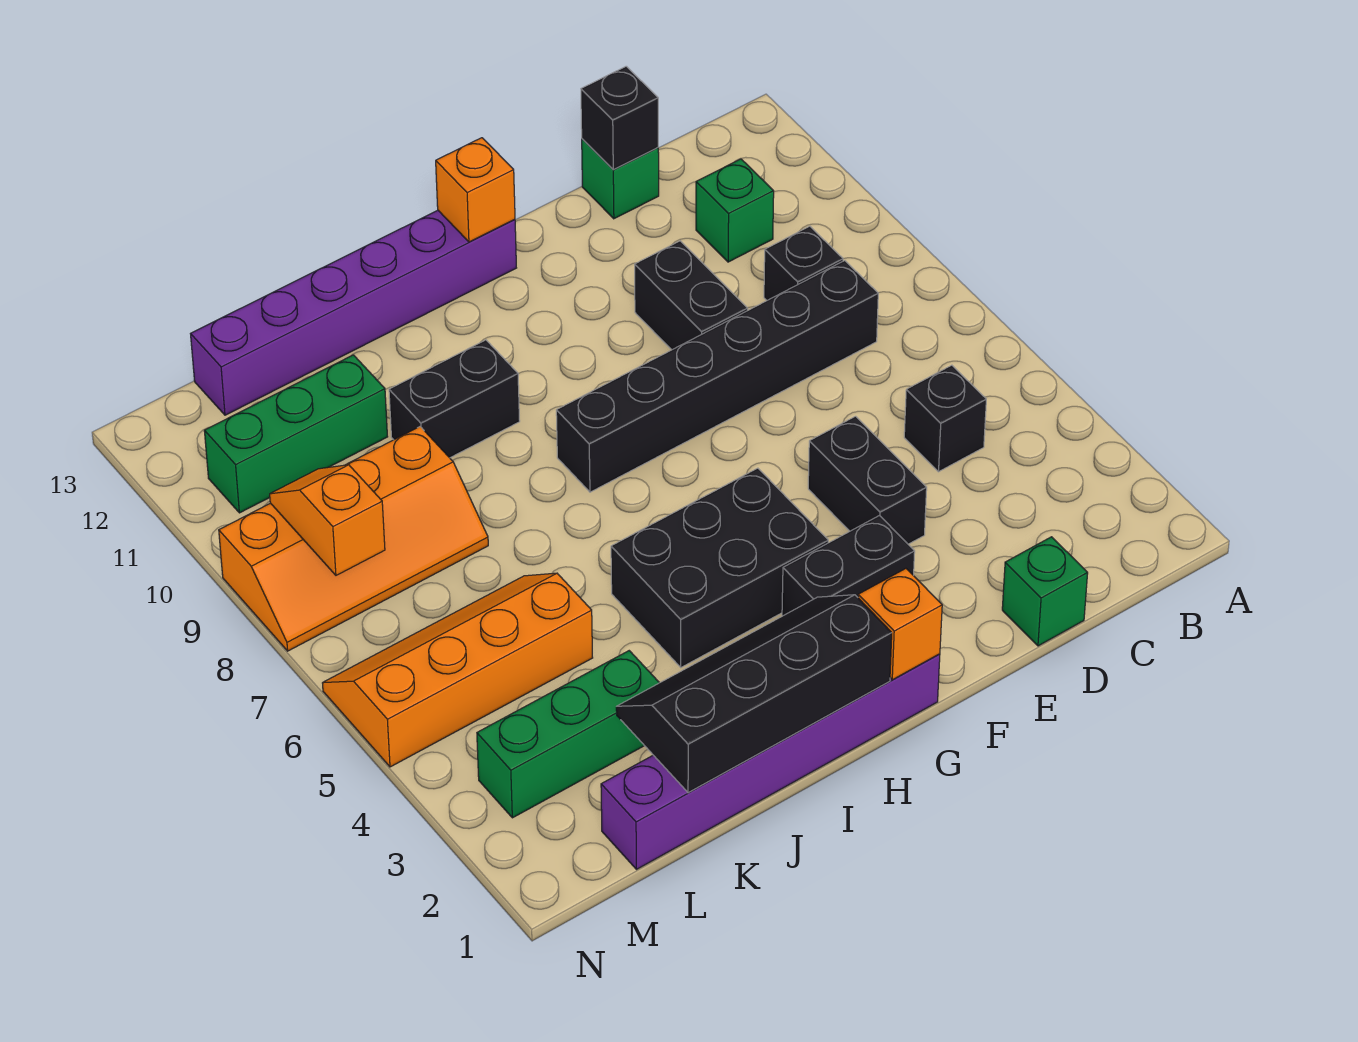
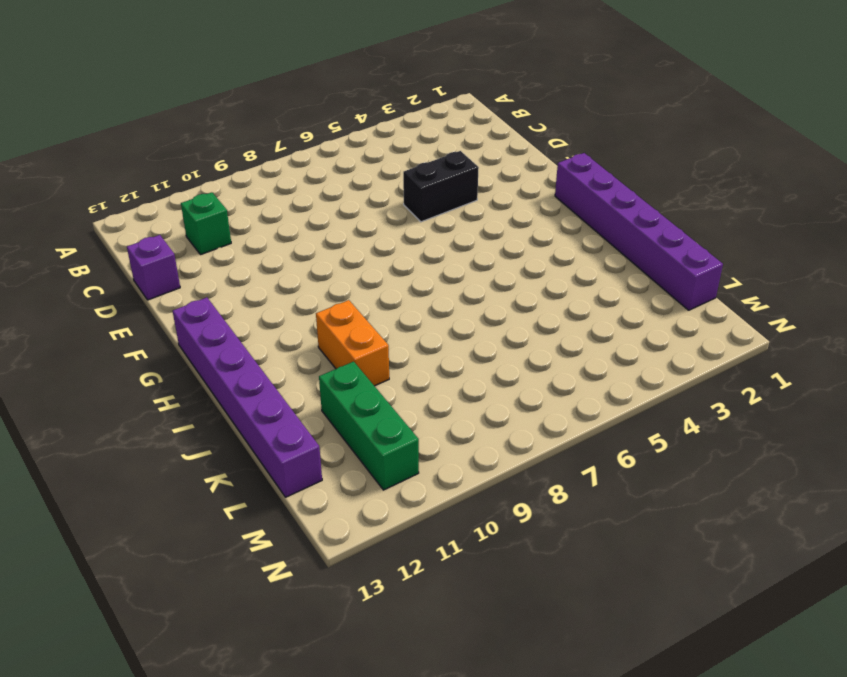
purple brick D13 level 1 -> green brick D13 level 1
orange brick I10:J10 level 1 -> black brick I10:J10 level 1
none -> black brick C5 level 1
none -> black brick C8:H8 level 1
none -> black brick C9 level 1

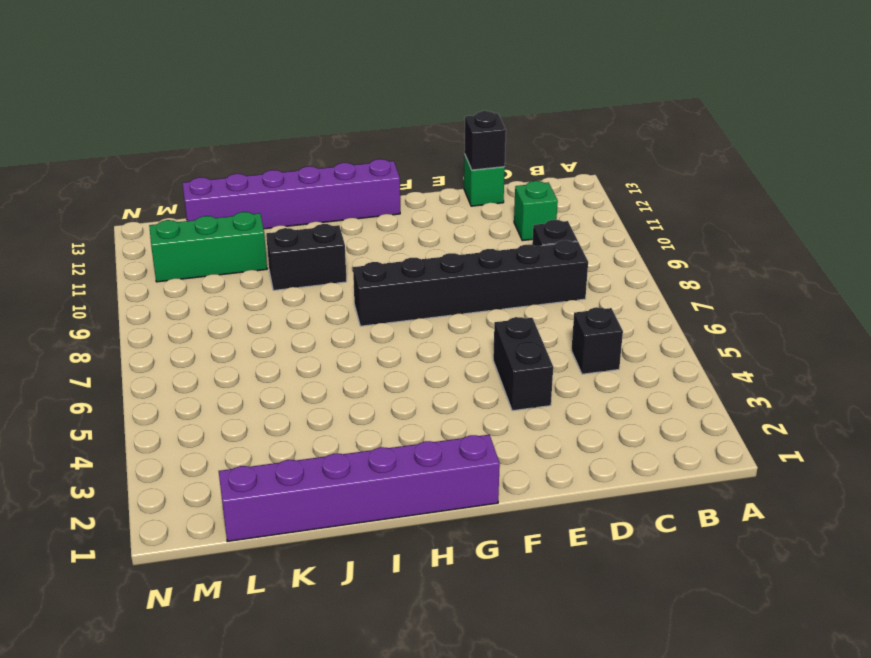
none -> green brick D1 level 1
none -> black brick E9:E10 level 1
none -> black brick F3:G3 level 1

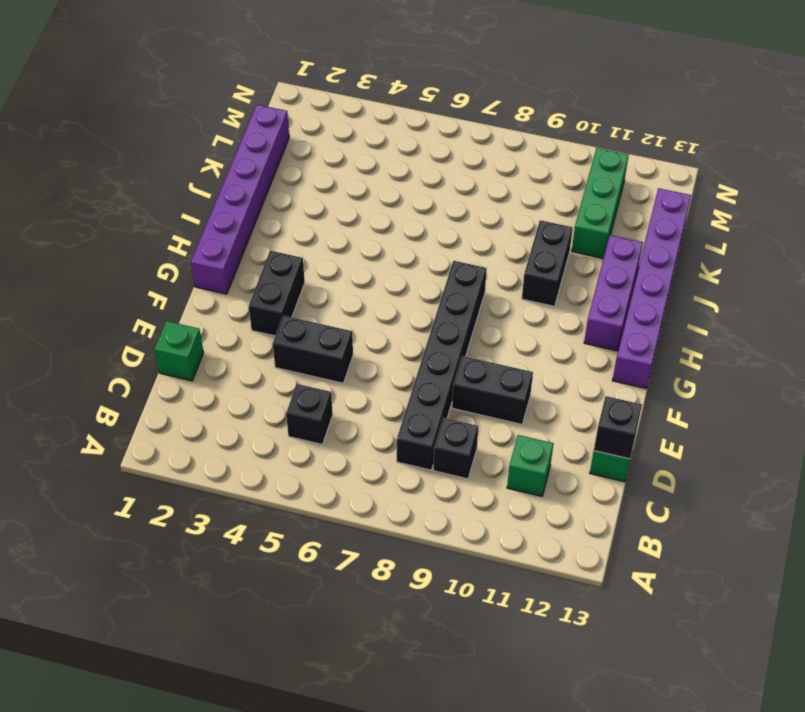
purple brick H12:J12 level 1 -> none
none -> black brick G4:I5 level 1
none -> green brick K3:M3 level 1
none -> orange slope K5:N6 level 1 top 5

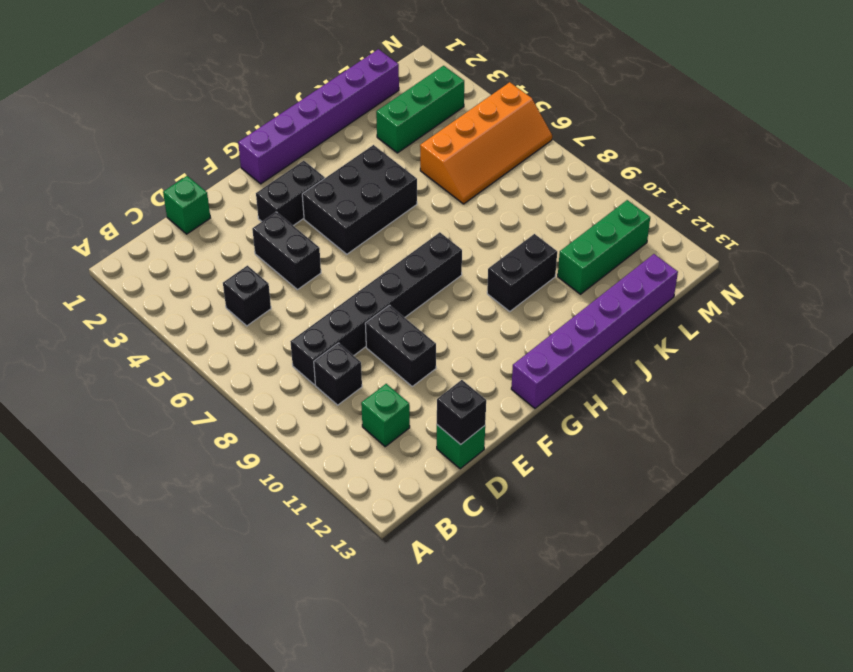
none -> orange slope K8:N9 level 1 top 9
none -> orange brick G1 level 2
none -> orange brick G13 level 2

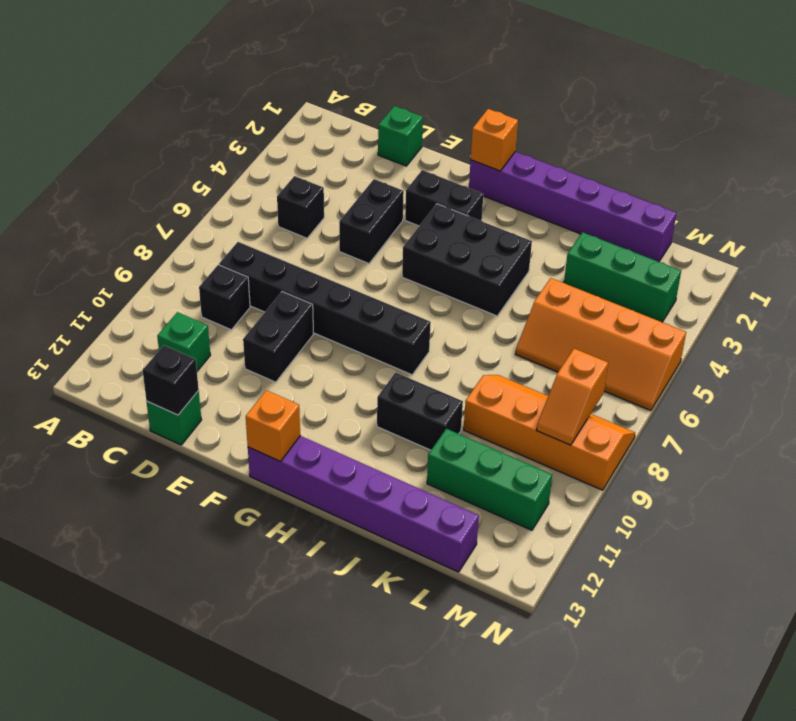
none -> black slope H1:K2 level 2 top 1

